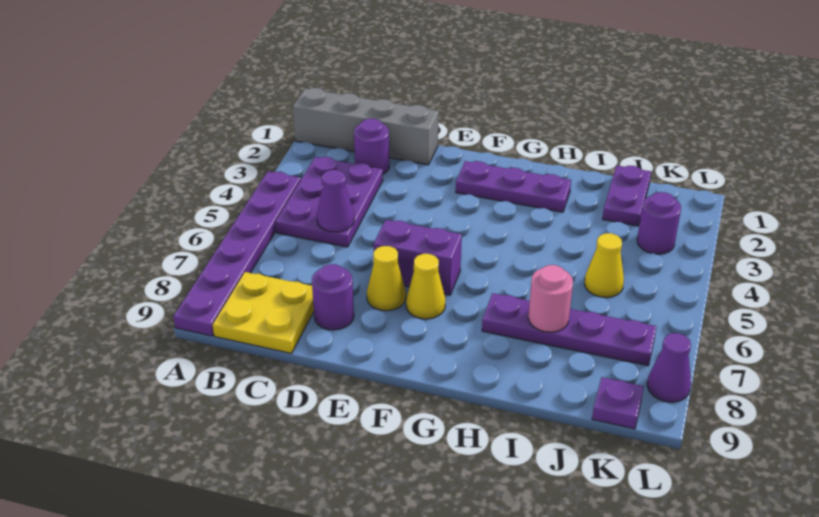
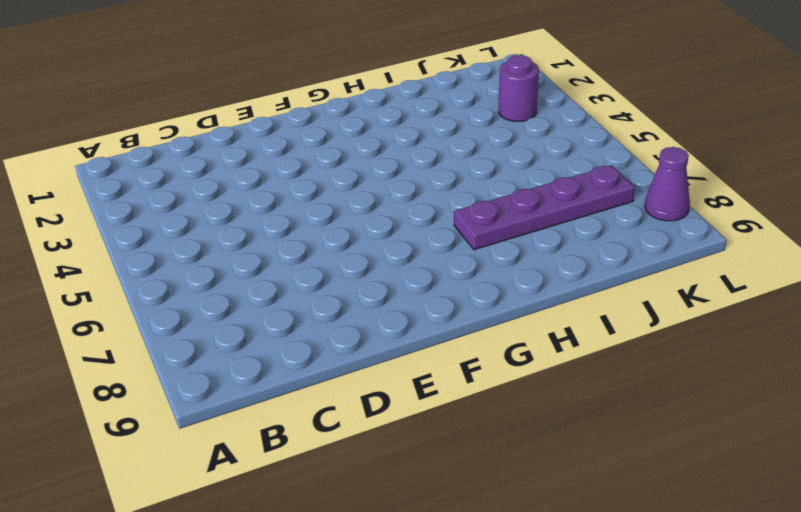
none -> grey brick A1:D1 level 1
none -> purple plate A4:A9 level 1
none -> purple plate B3:C5 level 1

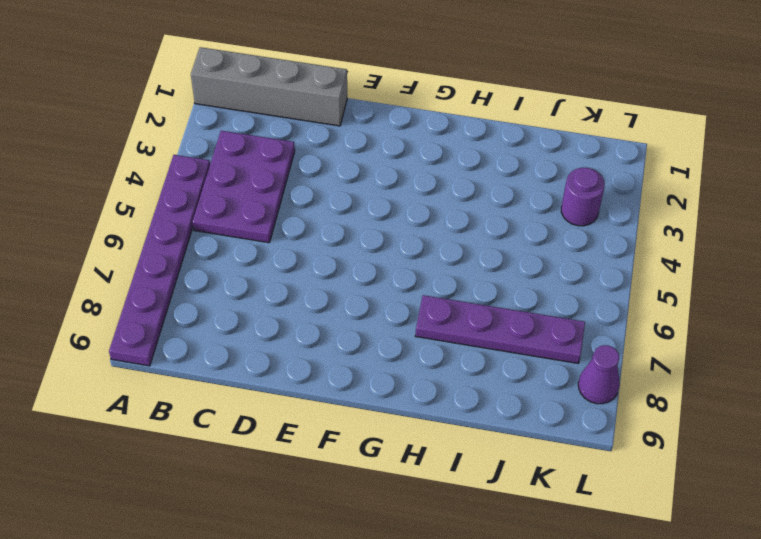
none -> yellow plate B8:C9 level 1
none -> purple round brick C2 level 1
none -> purple round brick D8 level 1

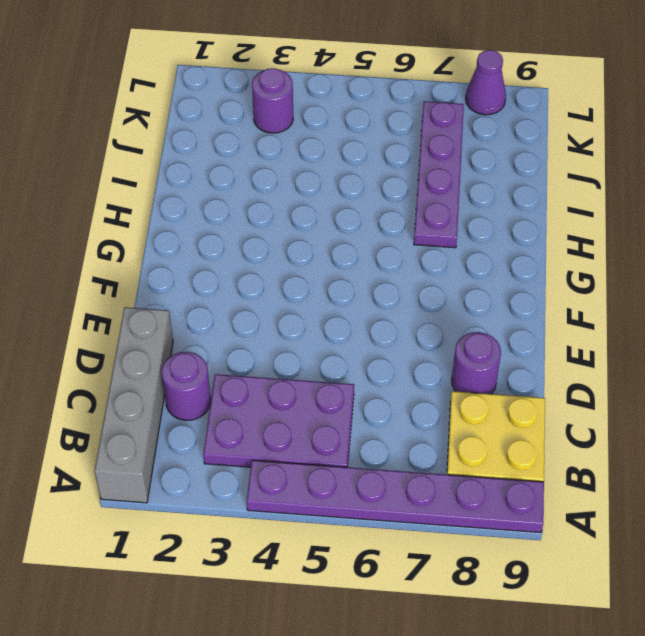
none -> purple brick E6:F6 level 1
none -> yellow cone E7 level 1
none -> purple plate F2:H2 level 1

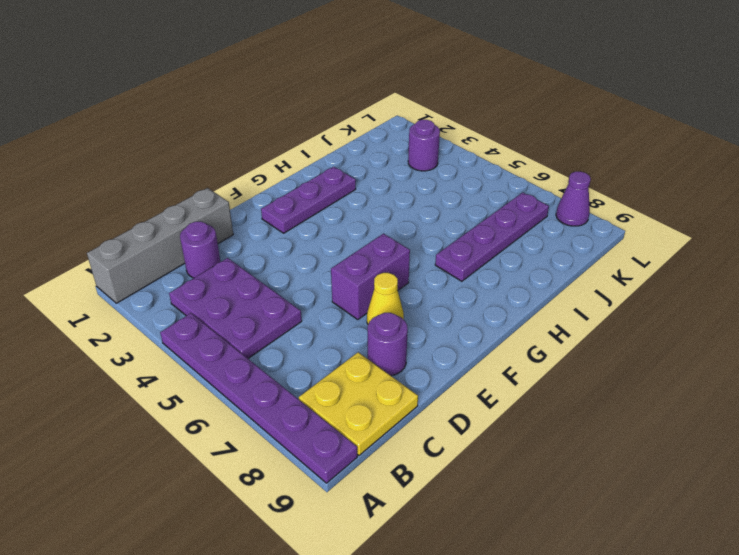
none -> yellow cone F7 level 1
none -> purple plate J1:J2 level 1
none -> yellow cone J5 level 1

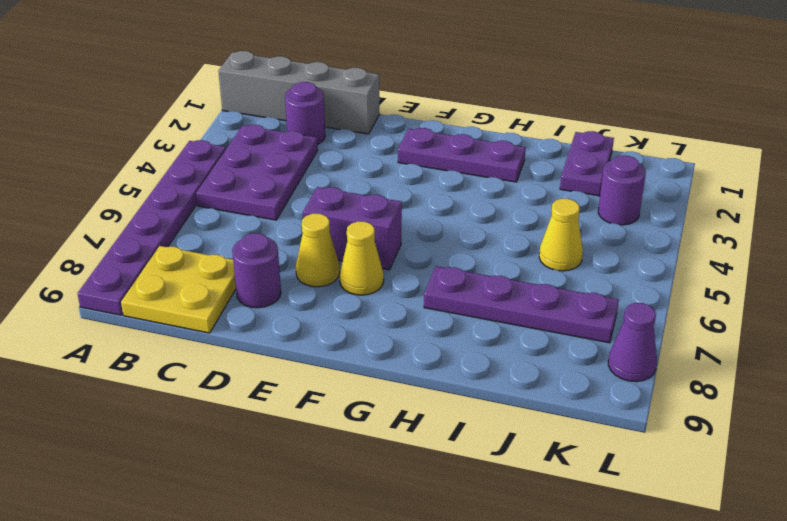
none -> purple plate K9 level 1
none -> purple cone C5 level 2
none -> pink round brick I7 level 2

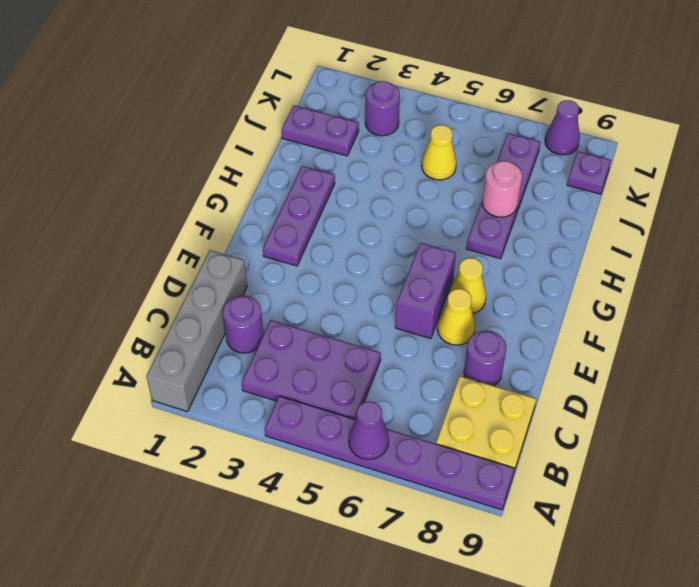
purple cone A6 level 2 -> purple cone C5 level 2

